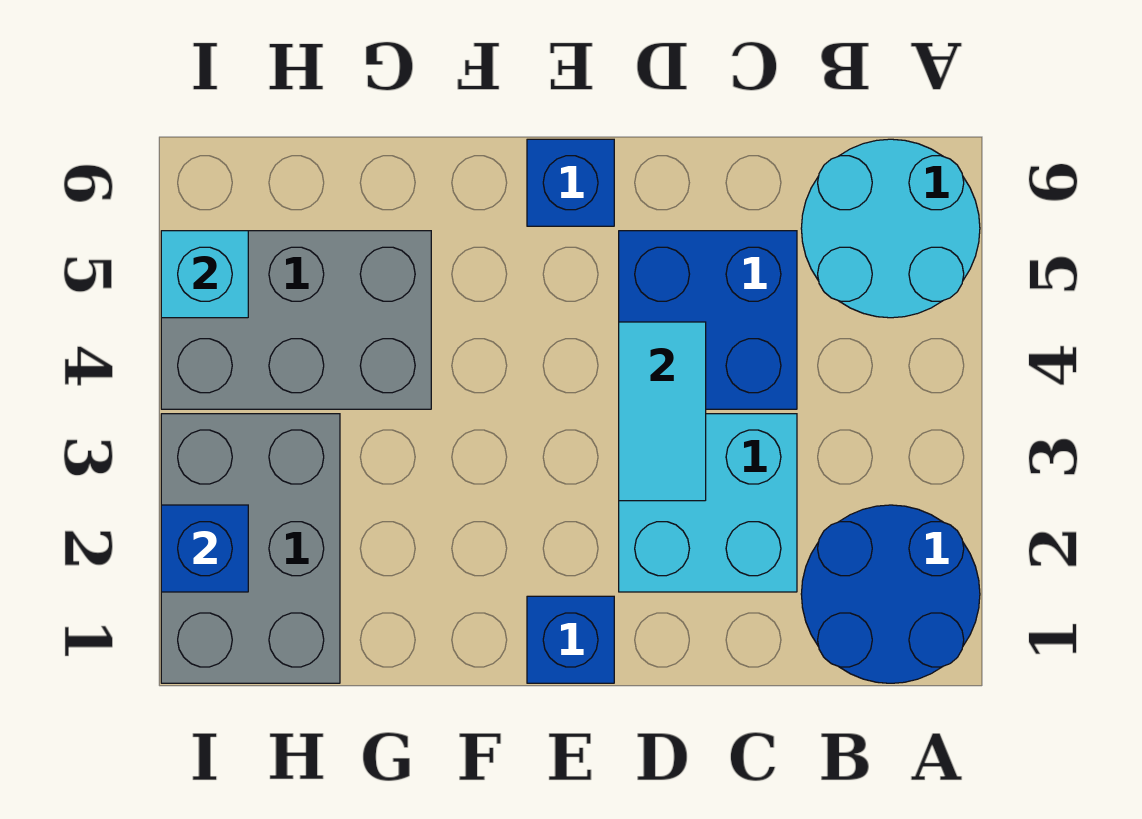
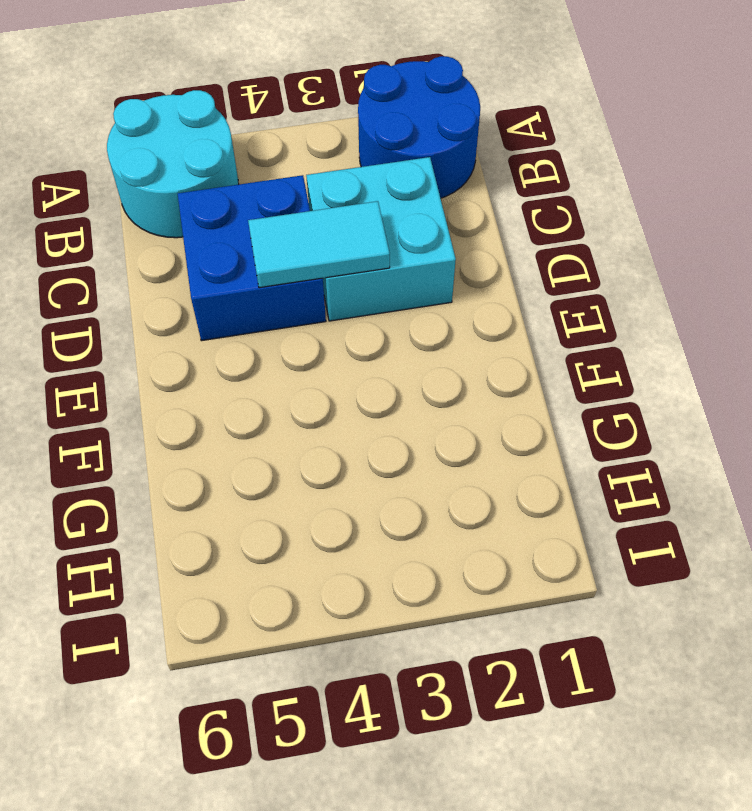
none -> blue brick E1 level 1
none -> blue brick E6 level 1

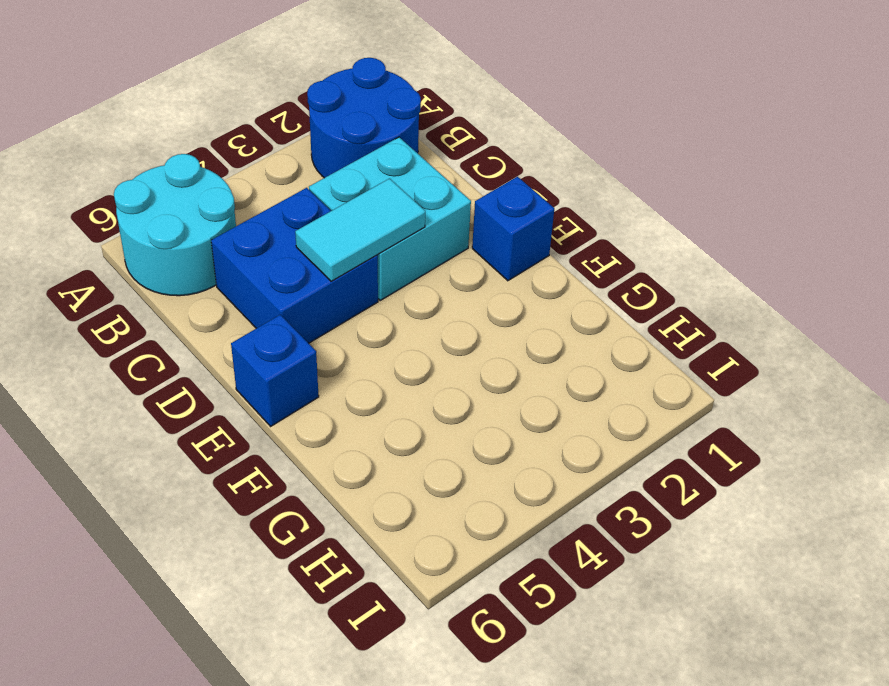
none -> grey brick G4:I5 level 1
none -> grey brick H1:I3 level 1

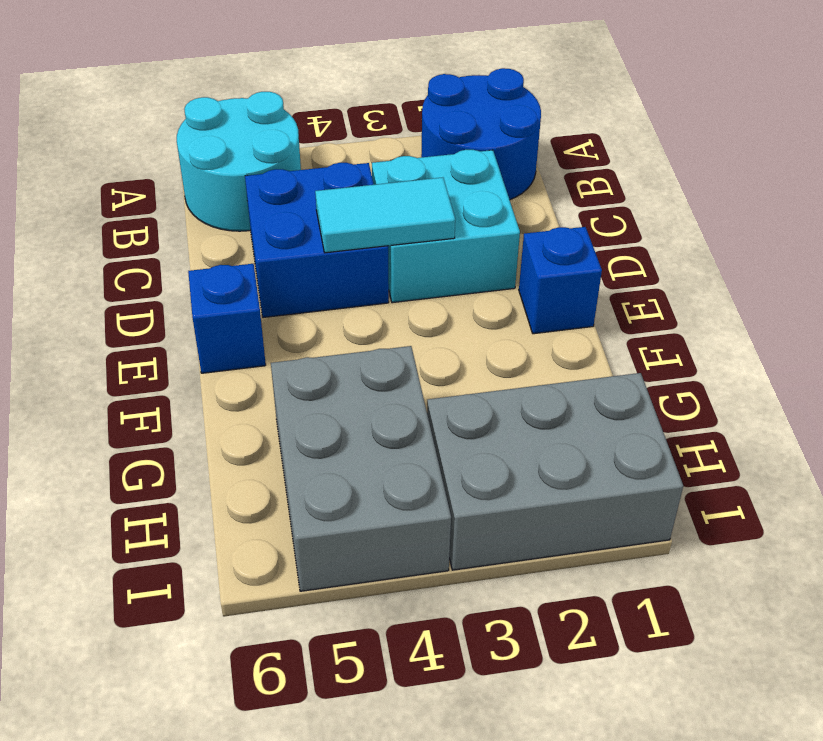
none -> blue brick I2 level 2
none -> cyan brick I5 level 2

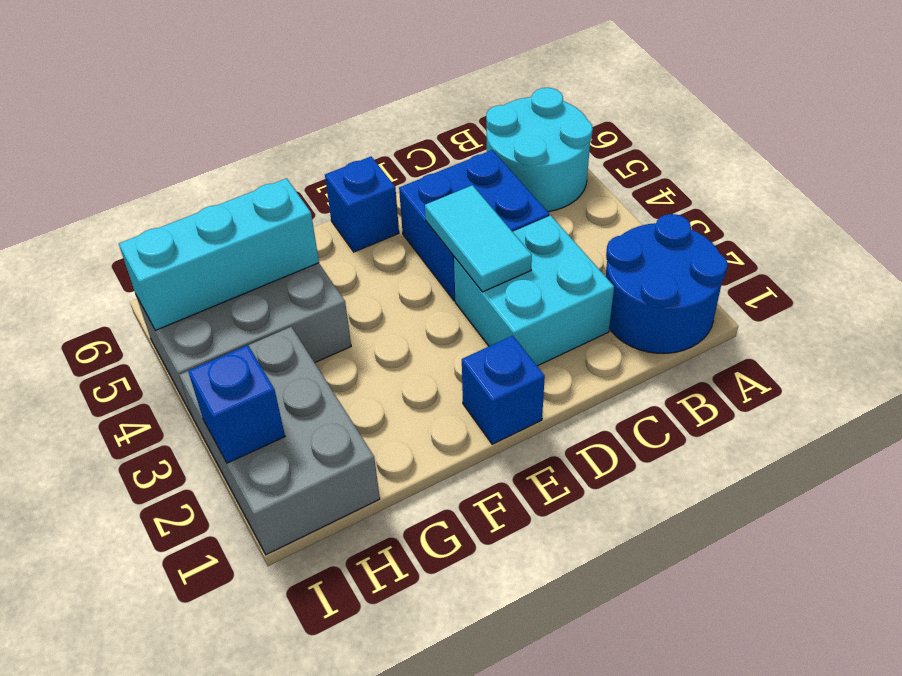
cyan brick G5:I5 level 2 -> cyan brick I5 level 2

